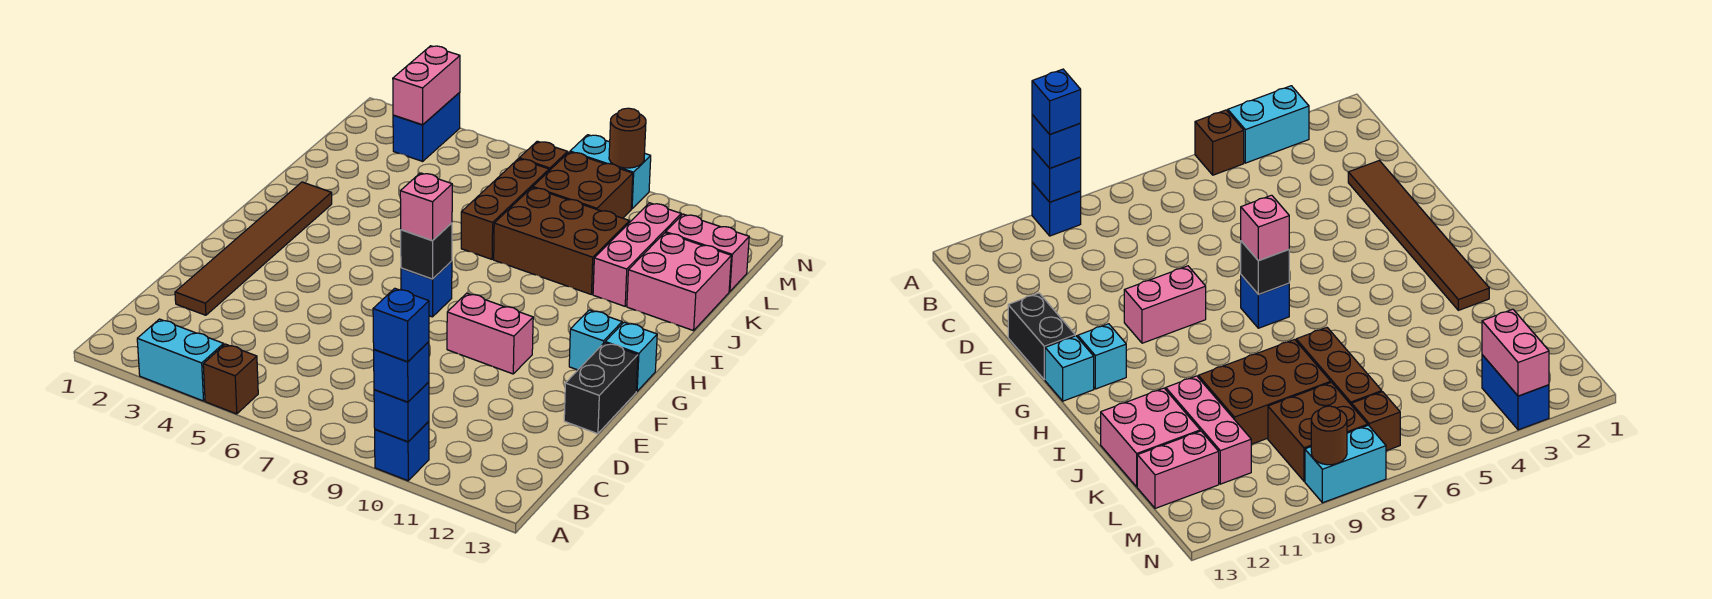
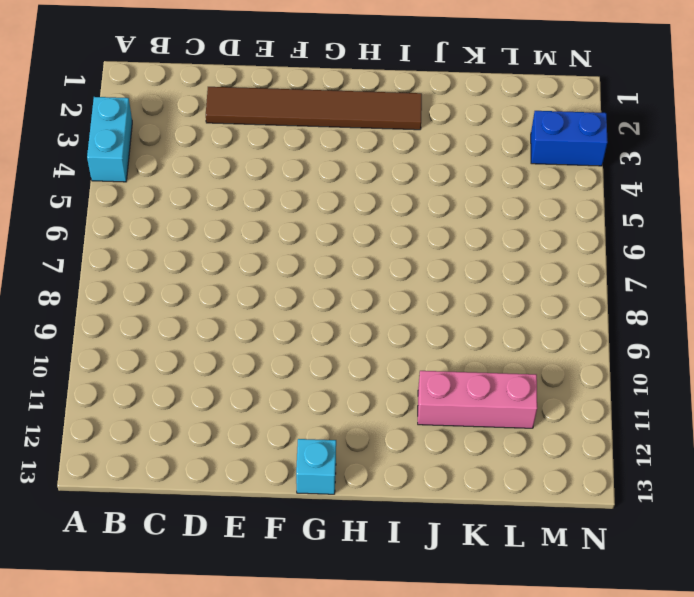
none -> brown brick A5 level 1
none -> blue brick A10 level 1
none -> black brick E13:F13 level 1

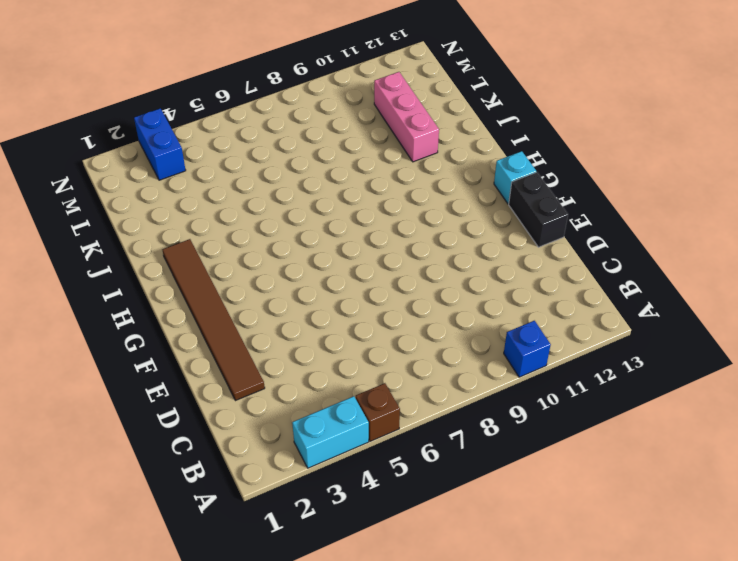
none -> pink brick F9:F10 level 1
none -> blue brick G7 level 1
none -> cyan brick G12 level 1

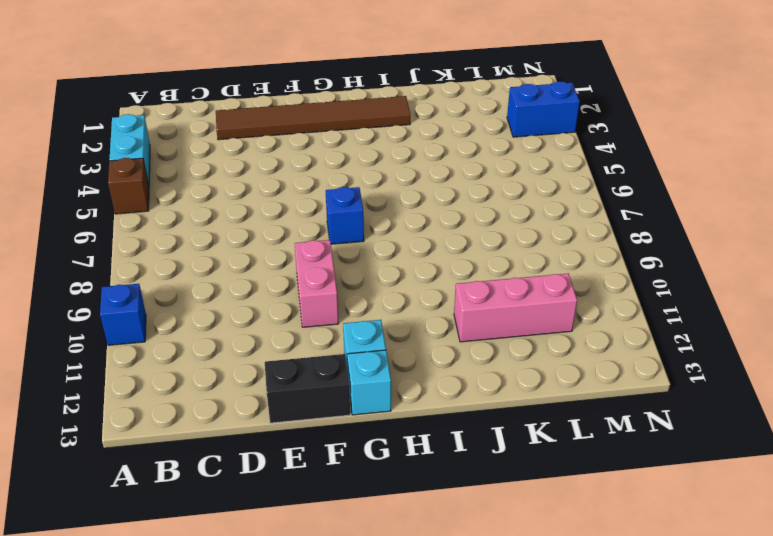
none -> brown brick J7:L7 level 1
none -> brown brick J8:K10 level 1
none -> pink brick J12:K13 level 1

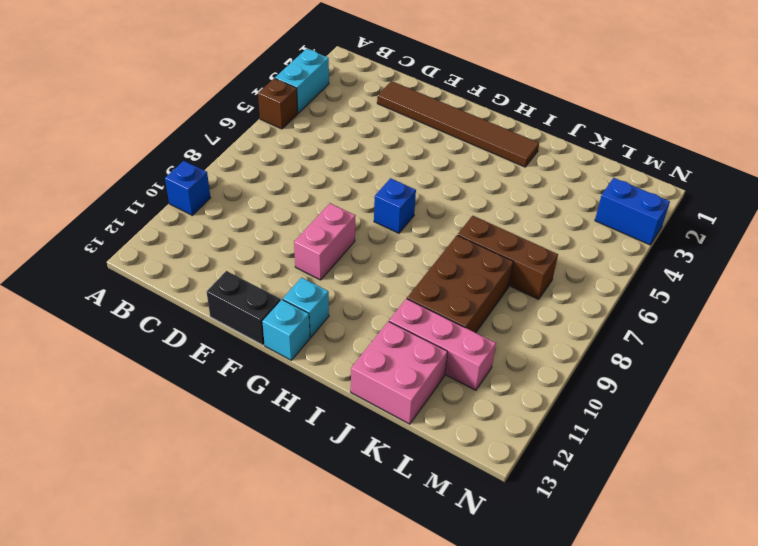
none -> brown brick L8:M9 level 1
none -> pink brick L12:L13 level 1
none -> brown brick M7 level 1

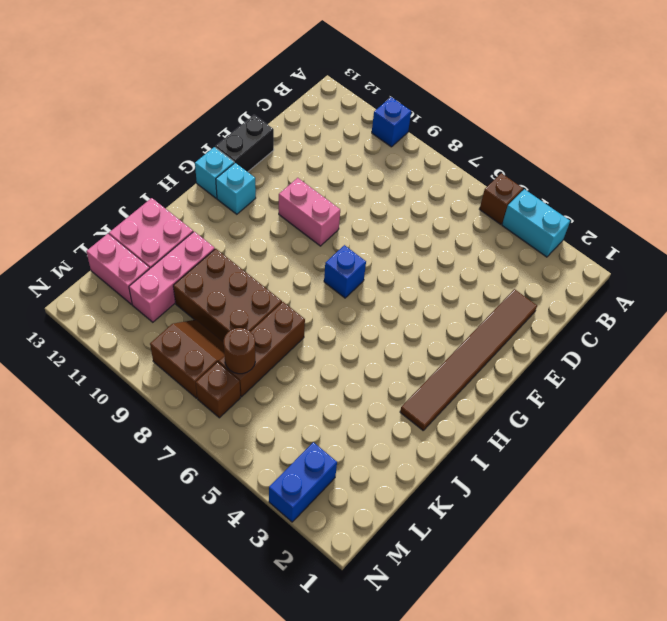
brown round brick L7 level 2 -> brown round brick N9 level 2
brown slope L8:M9 level 1 top M -> brown brick L8:M9 level 1
none -> cyan brick N8:N9 level 1
none -> blue brick A10 level 2
none -> black brick G7 level 2

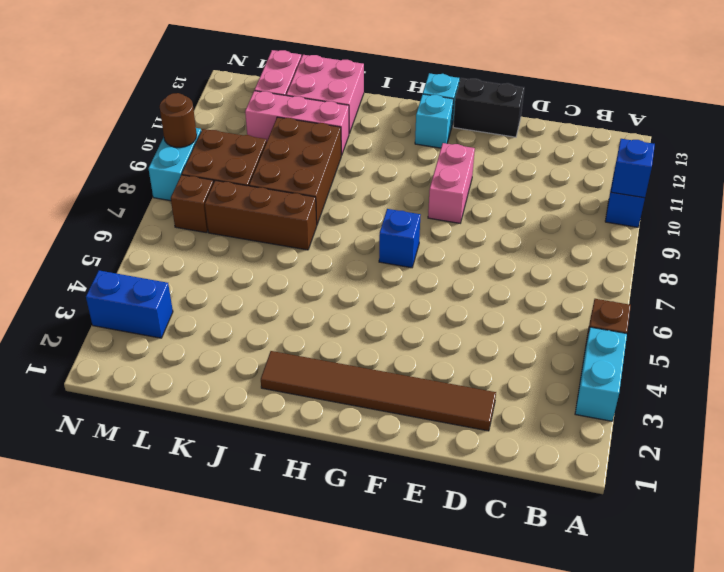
none -> black brick G7 level 2
none -> pink brick M3:N3 level 2
none -> blue brick A10 level 3

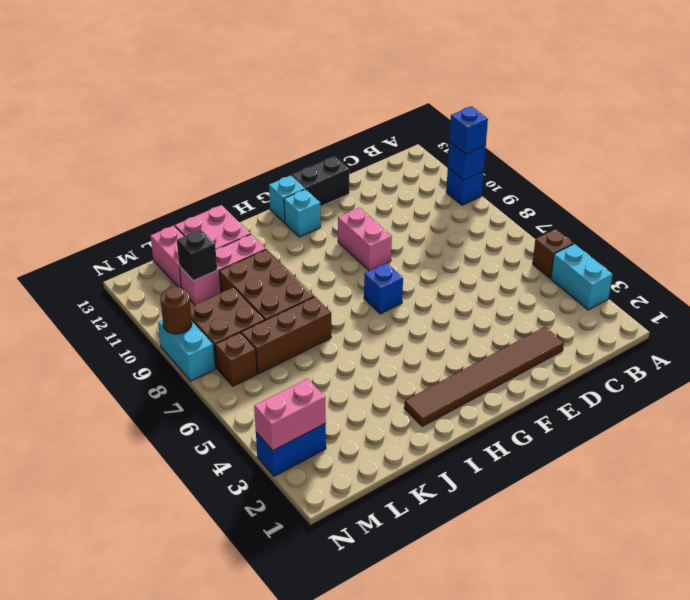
black brick L11 level 2 -> black brick G7 level 2
none -> pink brick G7 level 3
none -> blue brick A10 level 4

